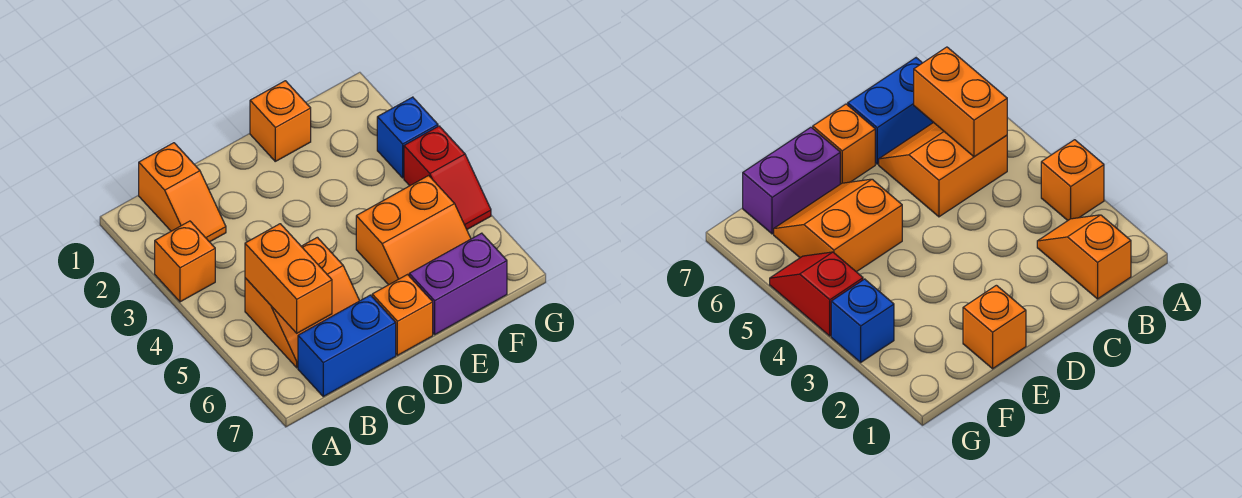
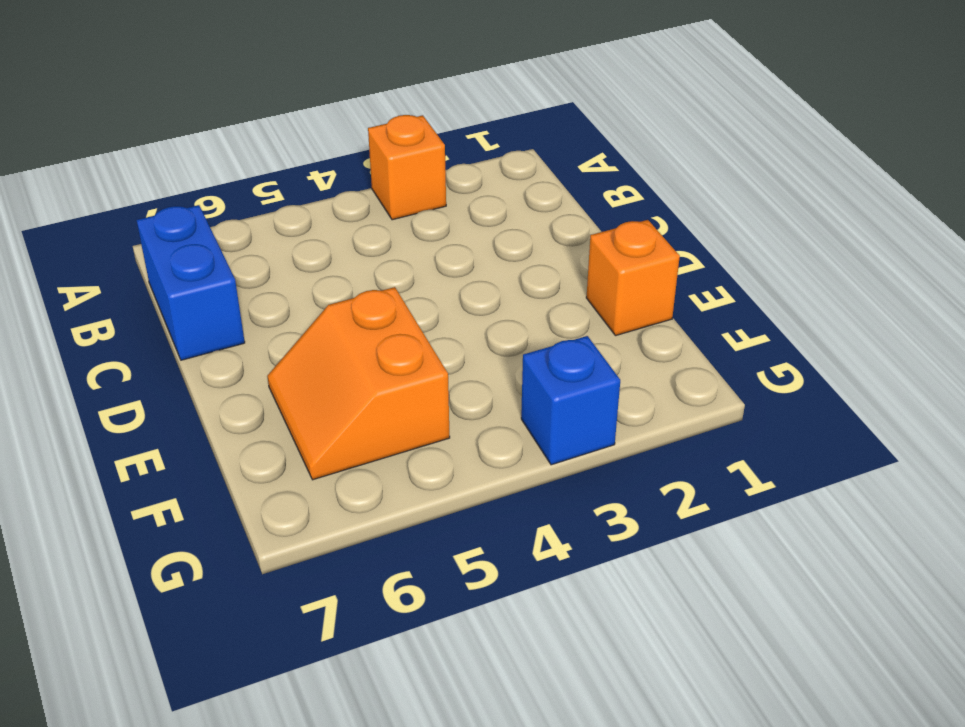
none -> orange slope B1:B2 level 1 top 1
none -> orange slope B5:C6 level 1 top 5

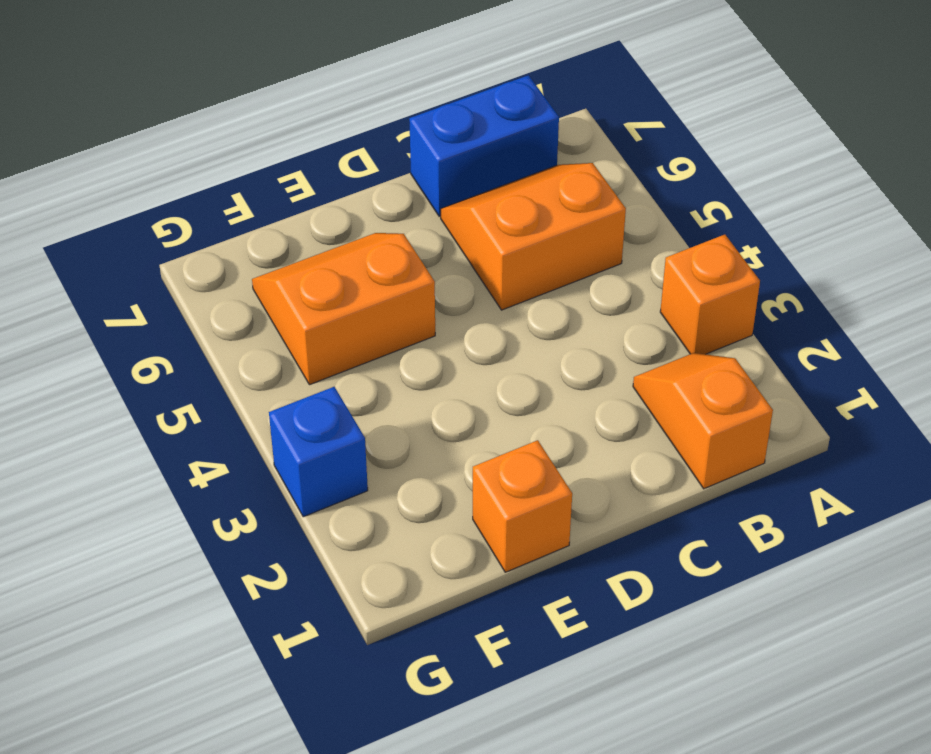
none -> orange brick D7 level 1
none -> purple brick E7:F7 level 1

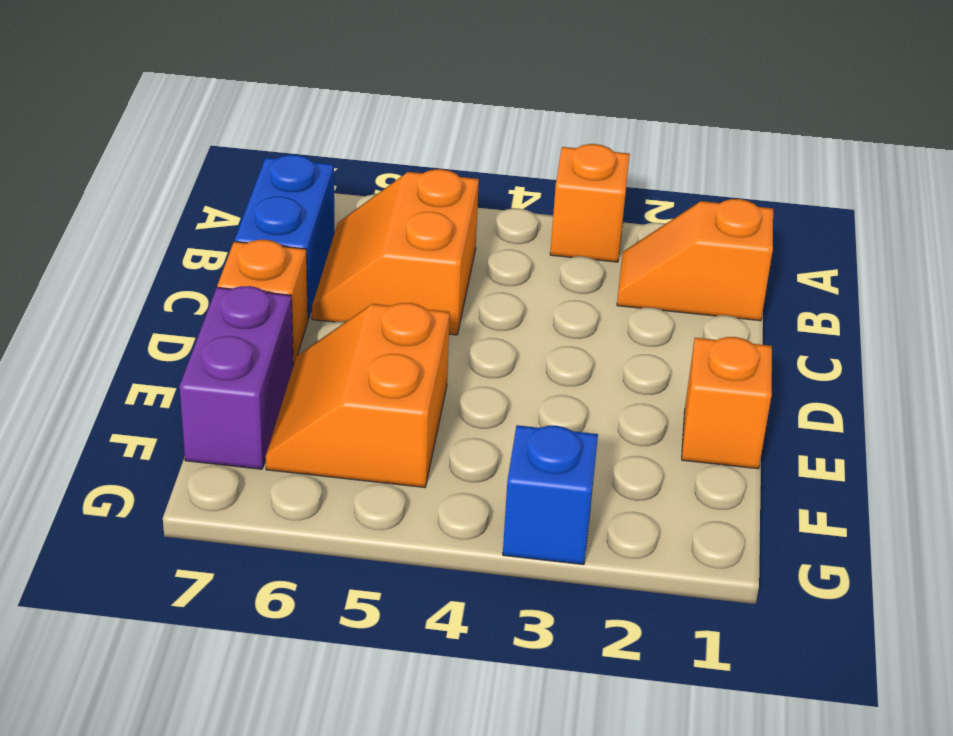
none -> red slope G4:G5 level 1 top 4
none -> orange brick B5:B6 level 2

